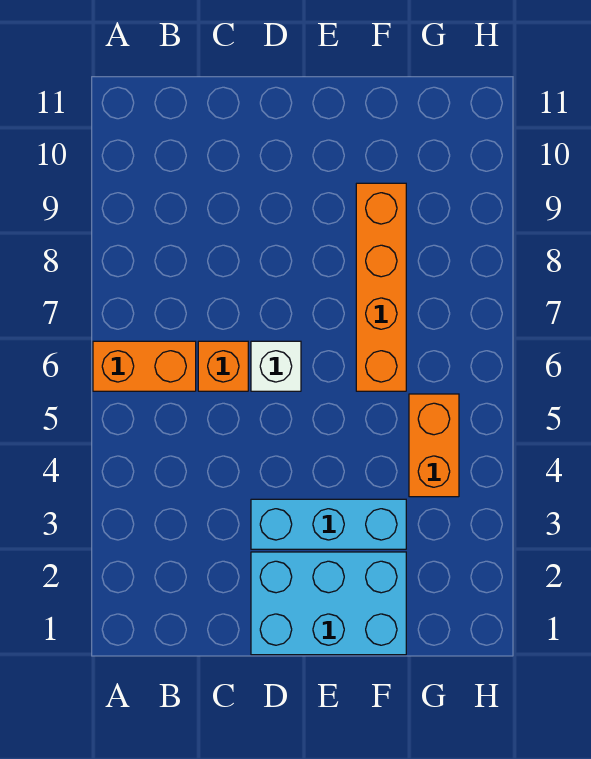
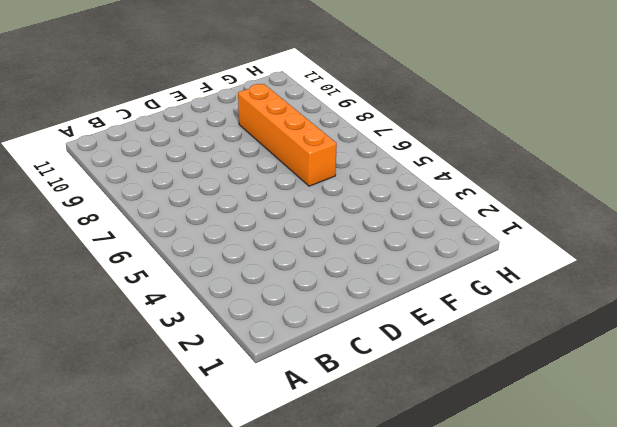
none -> orange brick A6:B6 level 1
none -> orange brick C6 level 1

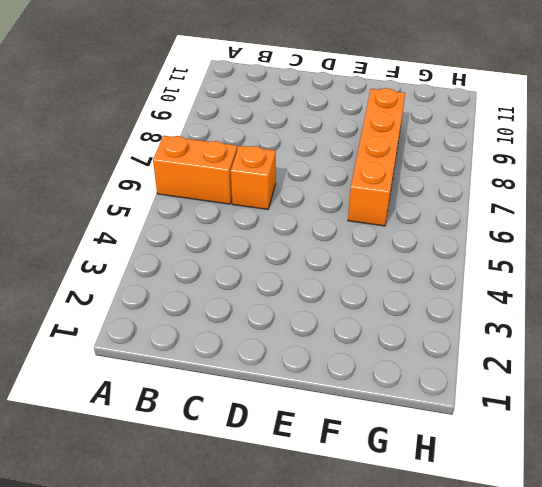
none -> cyan brick D1:F2 level 1
none -> cyan brick D3:F3 level 1

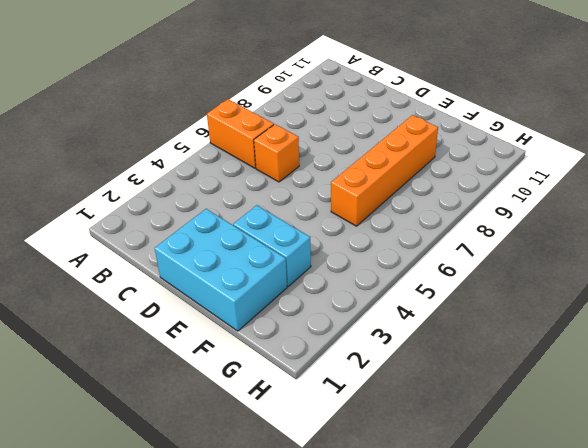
cyan brick E3:F3 level 1 -> cyan brick D3:F3 level 1
none -> white brick D6 level 1
none -> orange brick G4:G5 level 1

